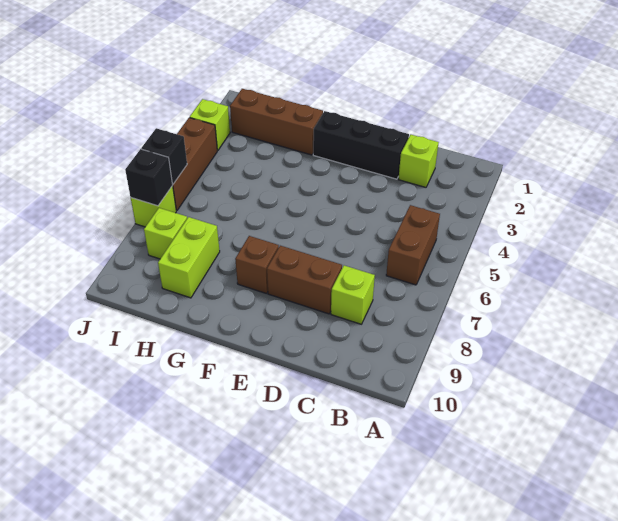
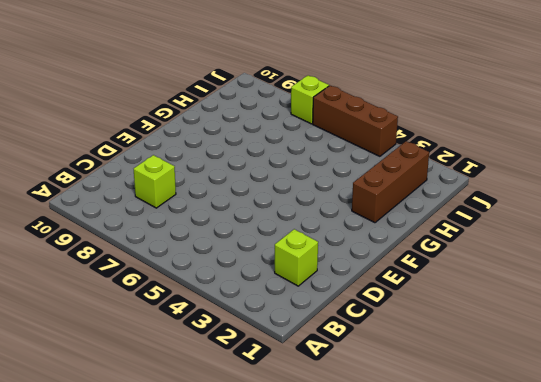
none -> brown brick B5:B6 level 1
none -> black brick D2:F2 level 1
none -> brown brick D8:E8 level 1

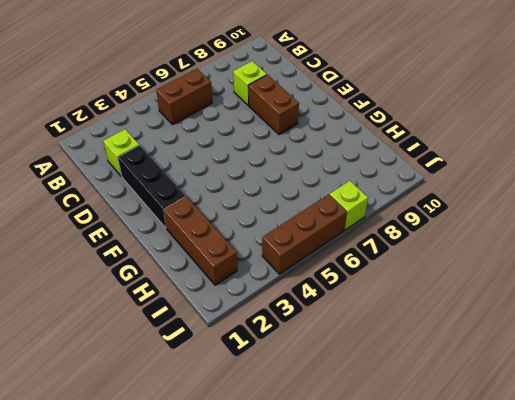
none -> brown brick F8 level 1
none -> lime brick H8:H9 level 1
none -> lime brick I8 level 1

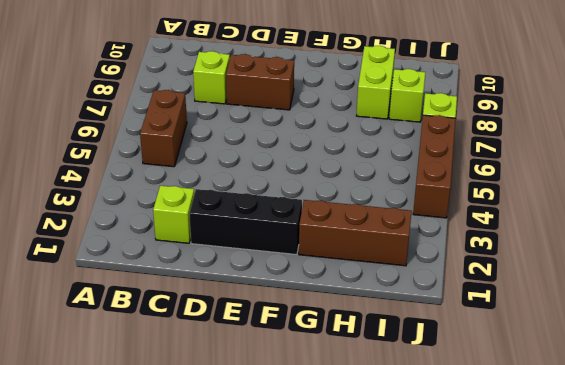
none -> brown brick F8 level 1
none -> lime brick J3 level 1
none -> black brick J6 level 2

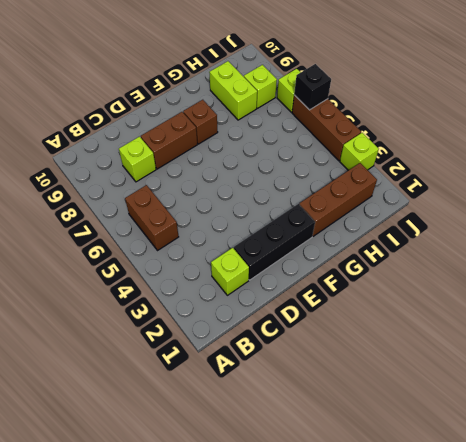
none -> black brick J7 level 2

